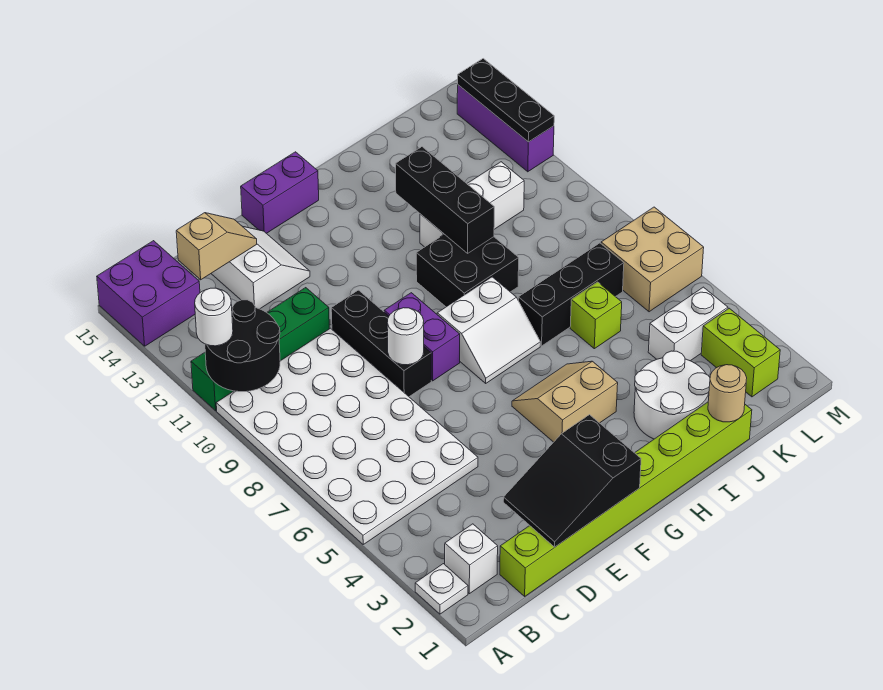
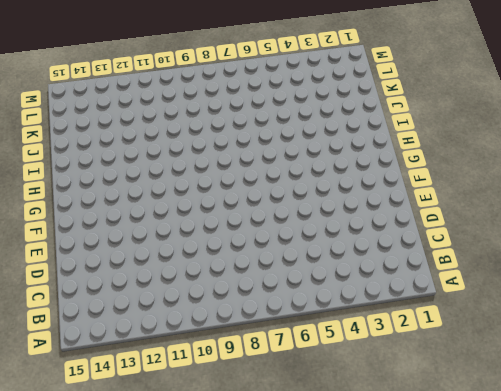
none -> white plate A2 level 1
none -> white plate A5:D10 level 1
none -> green brick A11:D11 level 1

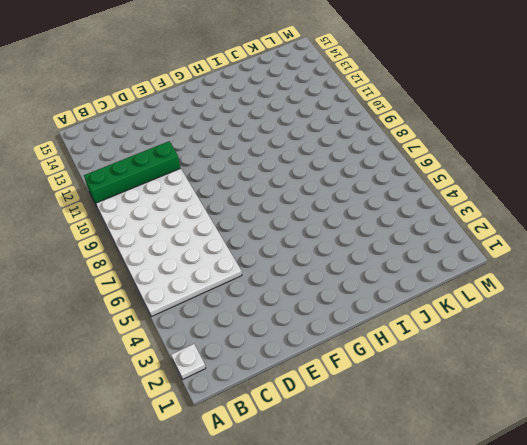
none -> purple brick A14:B15 level 1
none -> white brick B2 level 1
none -> lime brick C1:J1 level 1

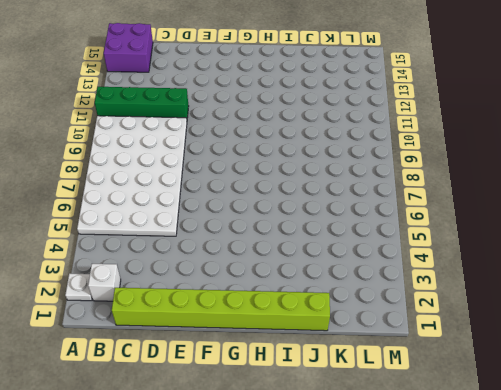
none -> white slope D13:E14 level 1 top D
none -> black brick E8:E10 level 1
none -> purple brick F8:F9 level 1

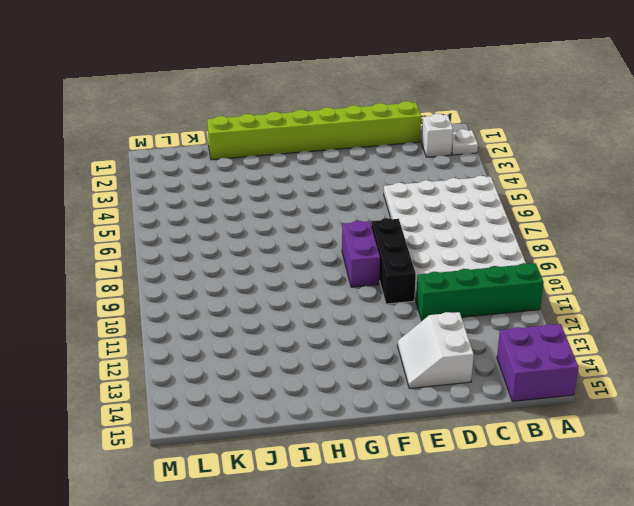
none -> purple brick F15:G15 level 1
none -> tan slope G4:H5 level 1 top 4
none -> white slope G7:H8 level 1 top 8

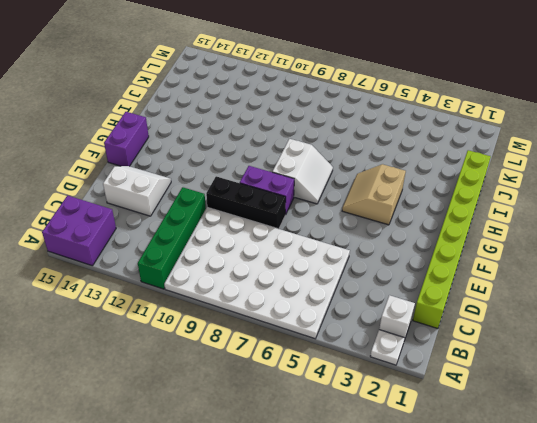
none -> black brick H9:I10 level 1
none -> white round brick I2:J3 level 1
none -> black brick I7:K7 level 1

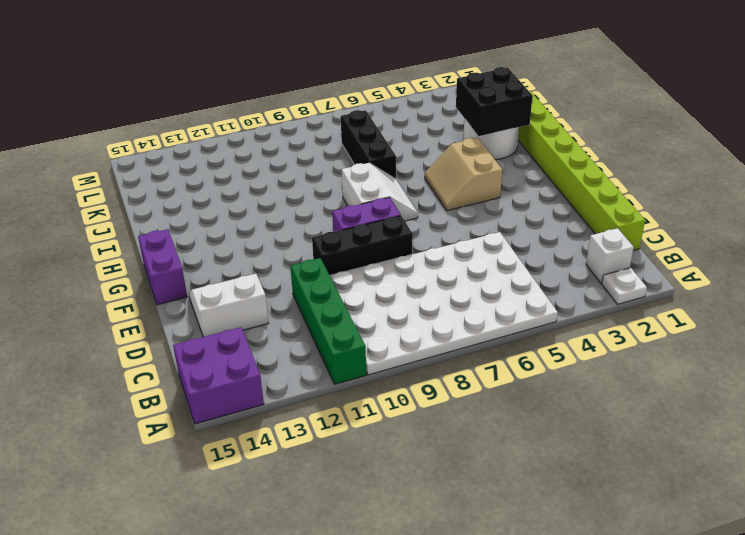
black brick I2:J3 level 2 -> black brick H9:I10 level 1
none -> white brick I11:K11 level 1
none -> lime brick J6 level 1
none -> white brick K4:L4 level 1

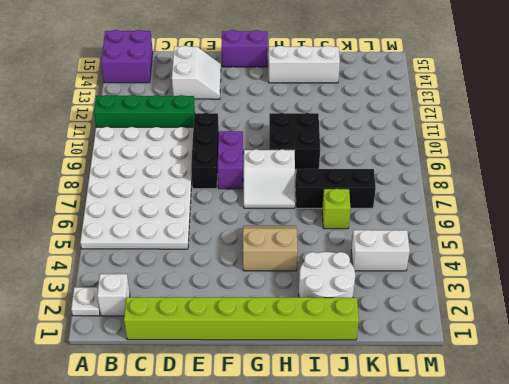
white brick H14:J14 level 1 -> white brick I11:K11 level 1
none -> lime brick L2:L3 level 1
none -> tan brick L6:M7 level 1
none -> purple brick M12:M14 level 1

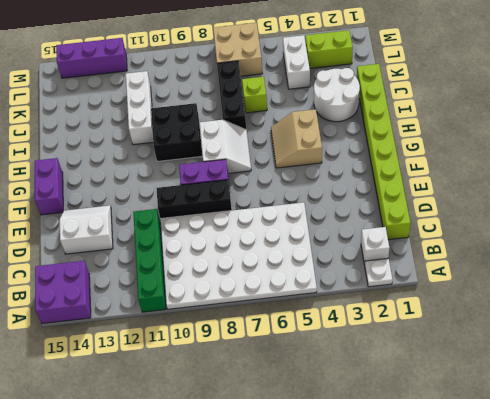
none -> black round brick A10:B11 level 2
none -> tan slope C14:D14 level 2 top C
none -> black slope D1:F2 level 2 top F

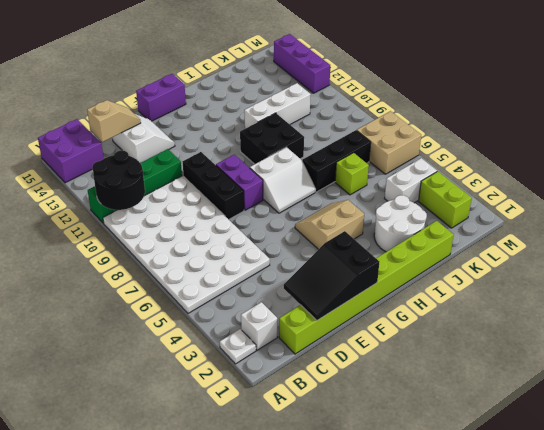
none -> white round brick E8 level 2
none -> black brick I10:I12 level 2
none -> tan round brick J1 level 2

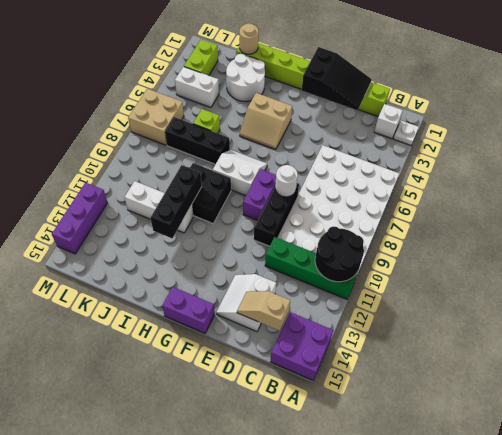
none -> black plate M12:M14 level 2
none -> white round brick A11 level 3

